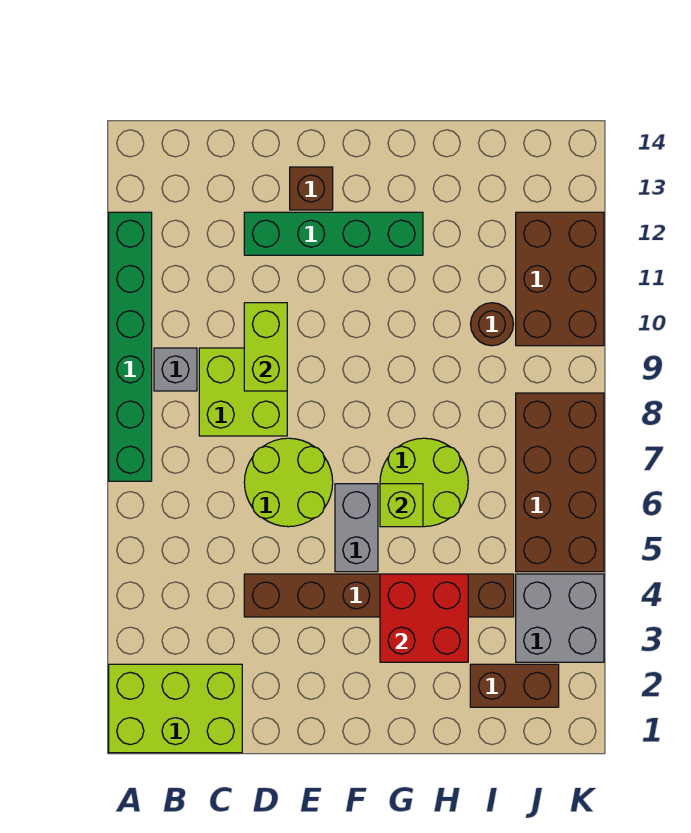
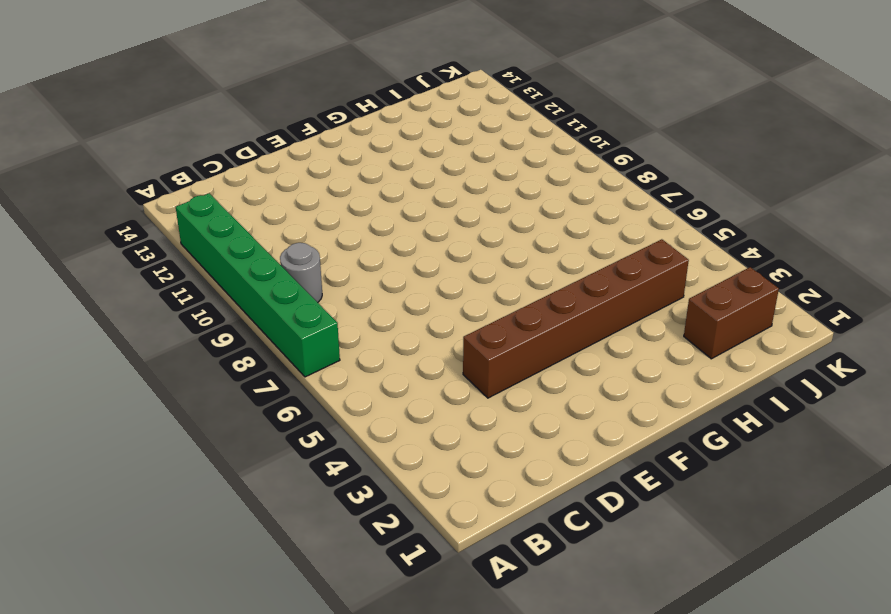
grey round brick B9 level 1 -> grey brick B9 level 1
none -> lime brick A1:C2 level 1
none -> lime brick C8:D9 level 1
none -> lime round brick D6:E7 level 1

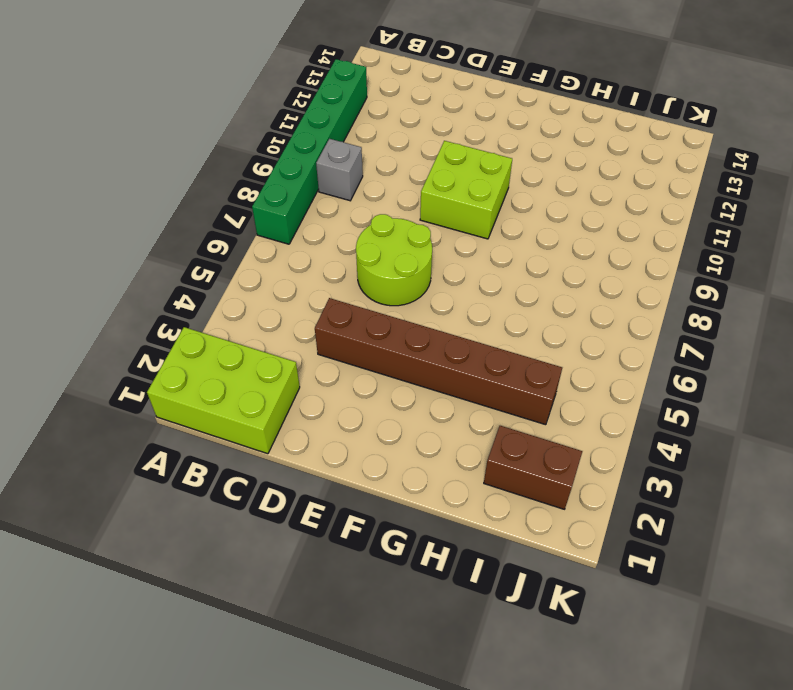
lime brick E9:F10 level 1 -> lime brick C8:D9 level 1
none -> green brick D12:G12 level 1
none -> brown brick E13 level 1
none -> grey brick F5:F6 level 1

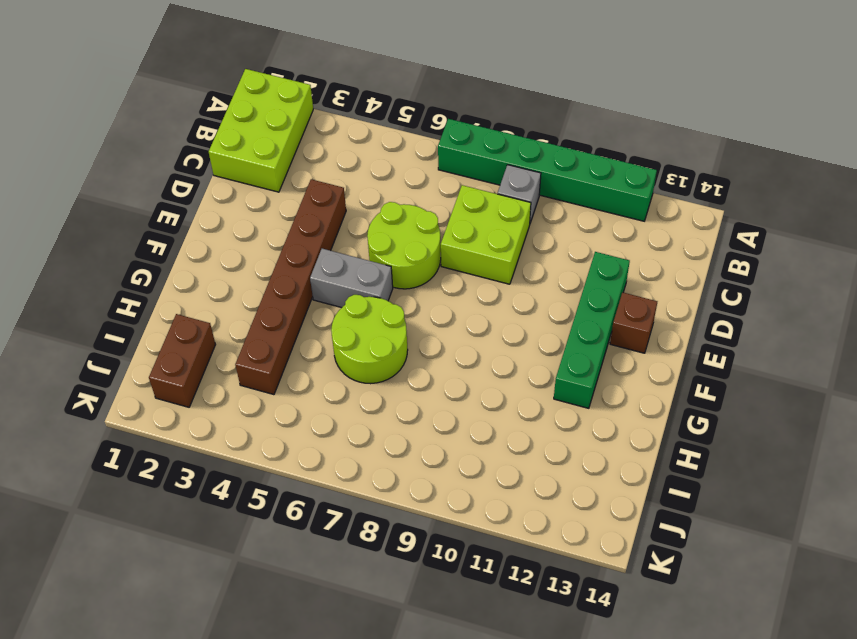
none -> brown round brick I10 level 1
none -> grey brick J3:K4 level 1
none -> brown brick J5:K8 level 1

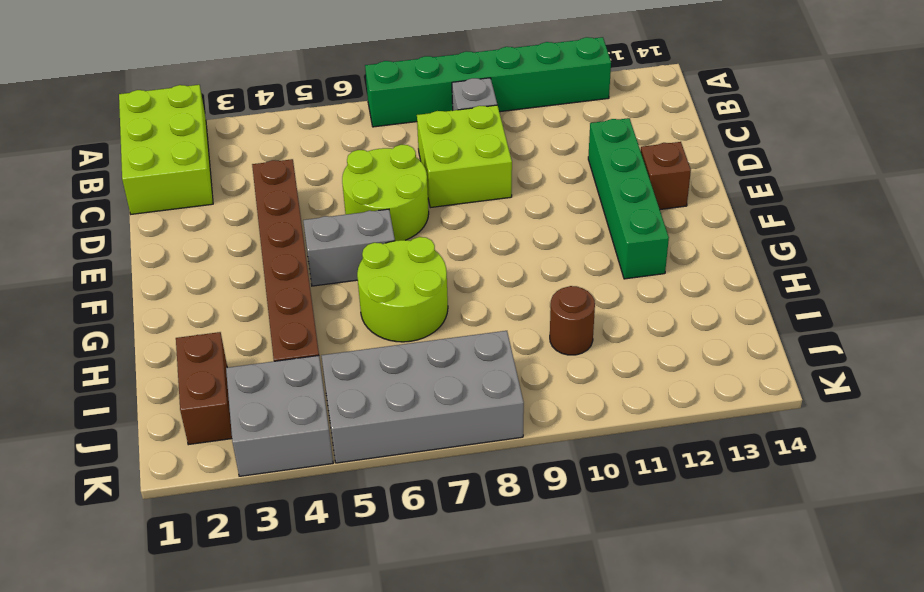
grey brick J5:K8 level 1 -> brown brick J5:K8 level 1
none -> brown brick J10:K12 level 1
none -> lime brick D9:D10 level 2
none -> red brick G3:H4 level 2

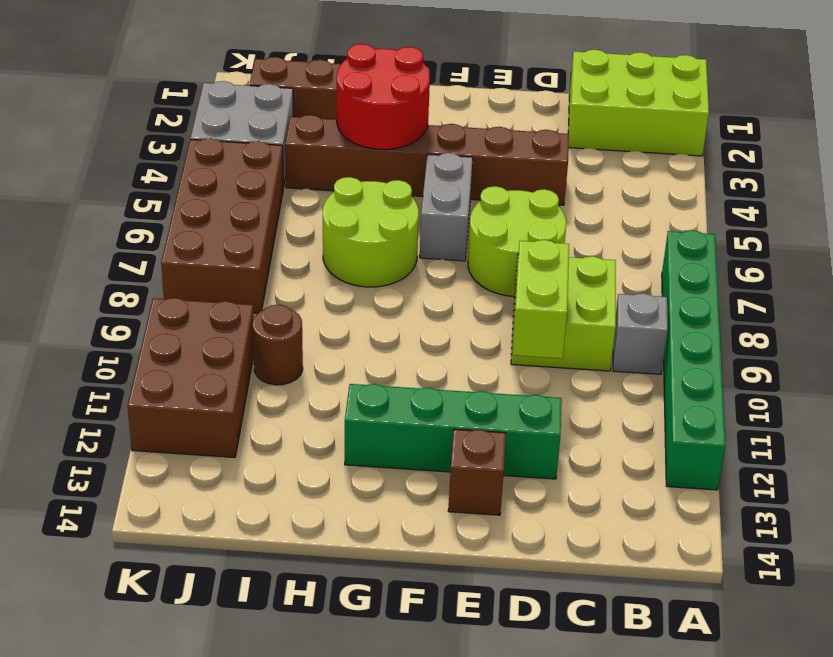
red round brick G3:H4 level 2 -> red brick G3:H4 level 2
none -> lime brick G6 level 2

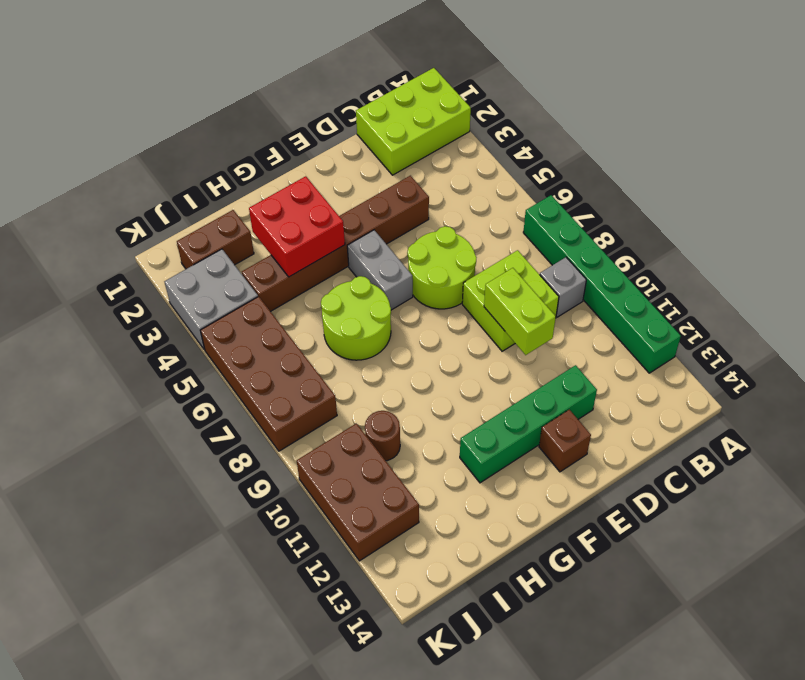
none -> lime brick G6 level 2

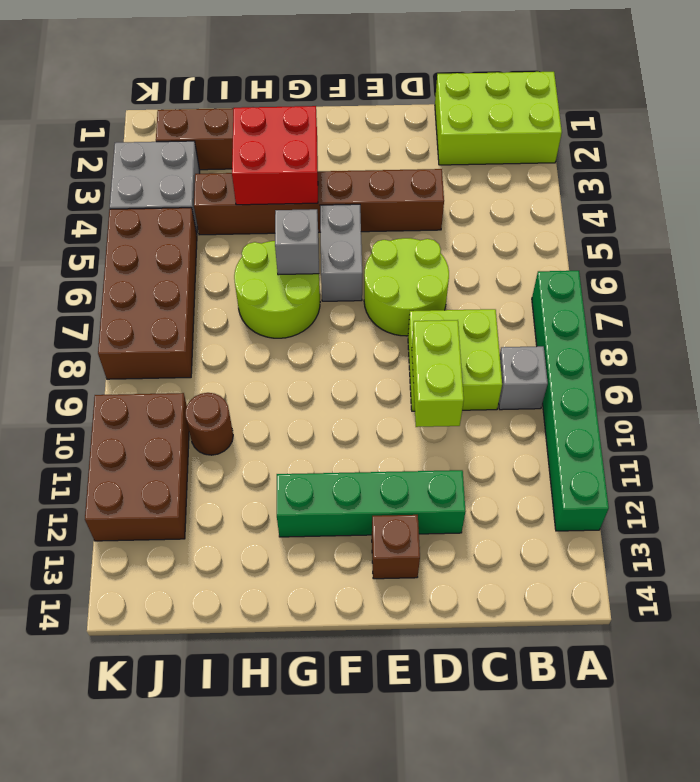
grey brick G6 level 2 -> lime brick G6 level 2

